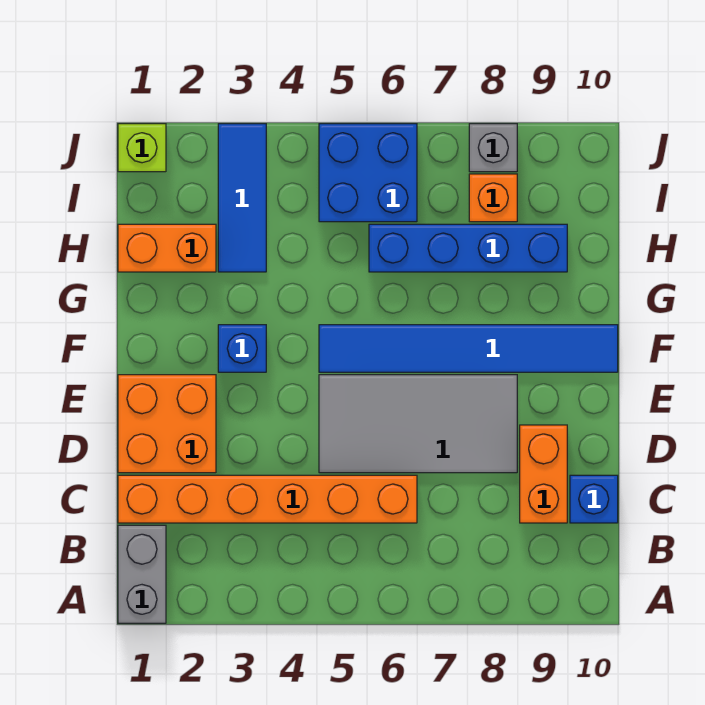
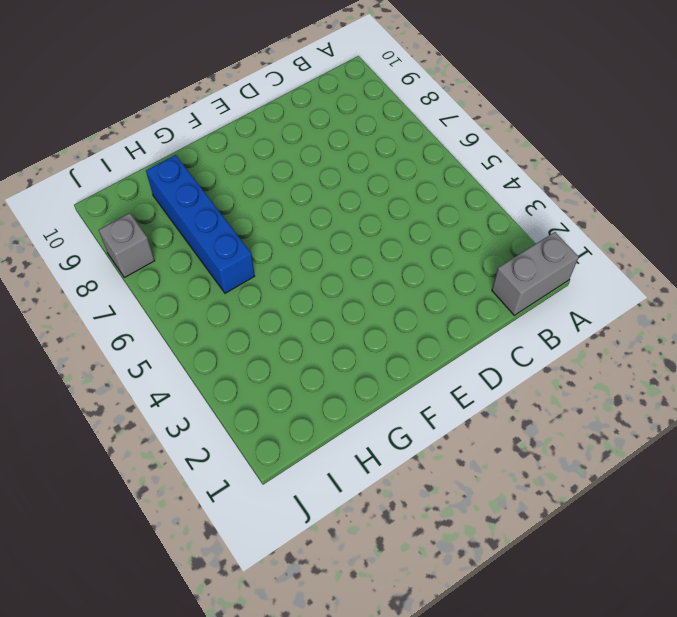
none -> orange brick C1:C6 level 1
none -> orange brick C9:D9 level 1
none -> blue brick C10 level 1

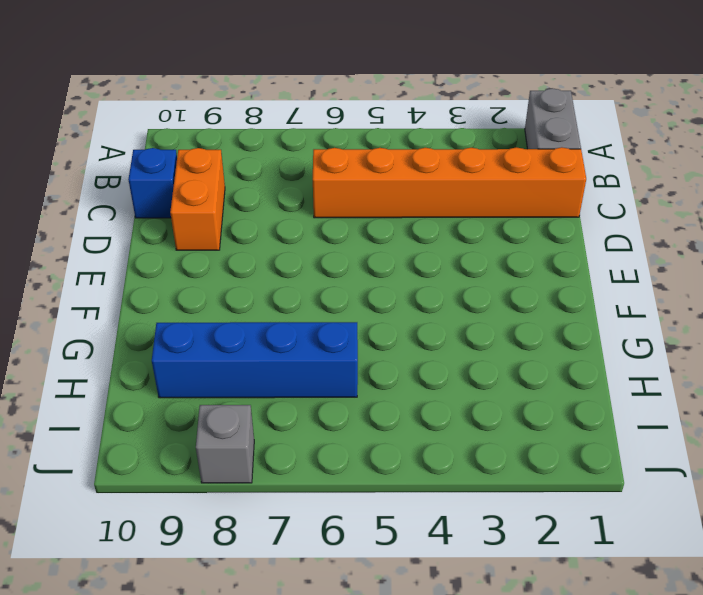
none -> orange brick D1:E2 level 1
none -> grey tile D5:E8 level 1
none -> blue brick F3 level 1

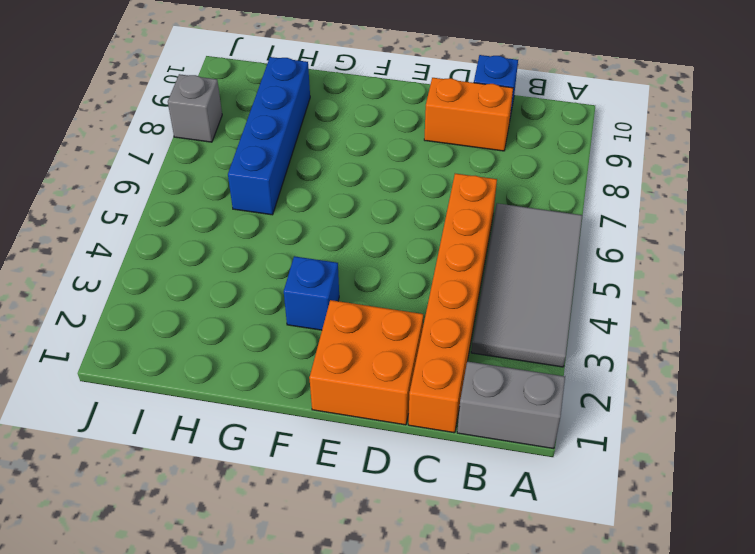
grey tile A3:B6 level 1 -> grey tile D5:E8 level 1
none -> blue tile F5:F10 level 1
none -> orange brick H1:H2 level 1
none -> blue tile H3:J3 level 1

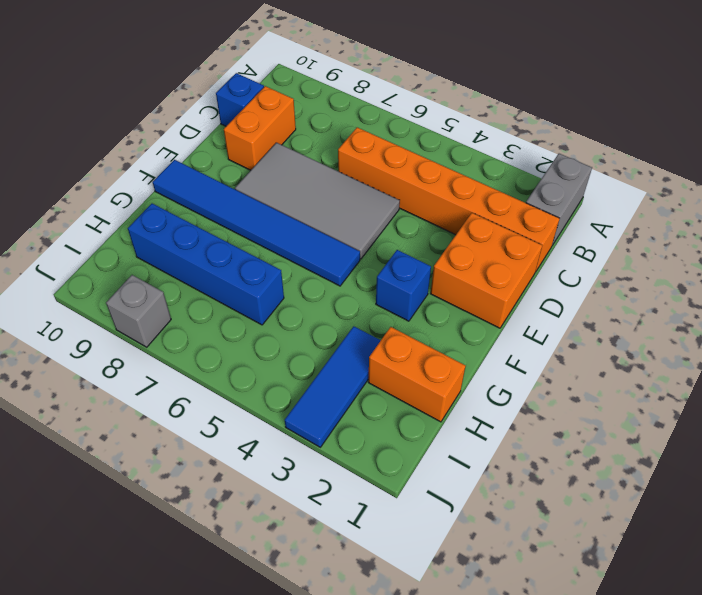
none -> blue brick I5:J6 level 1
none -> orange brick I8 level 1
none -> lime brick J1 level 1

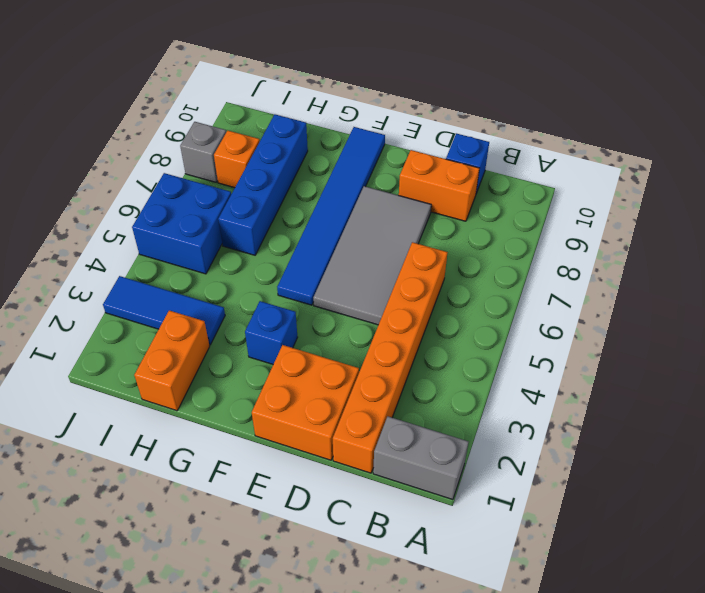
none -> lime brick J1 level 1

